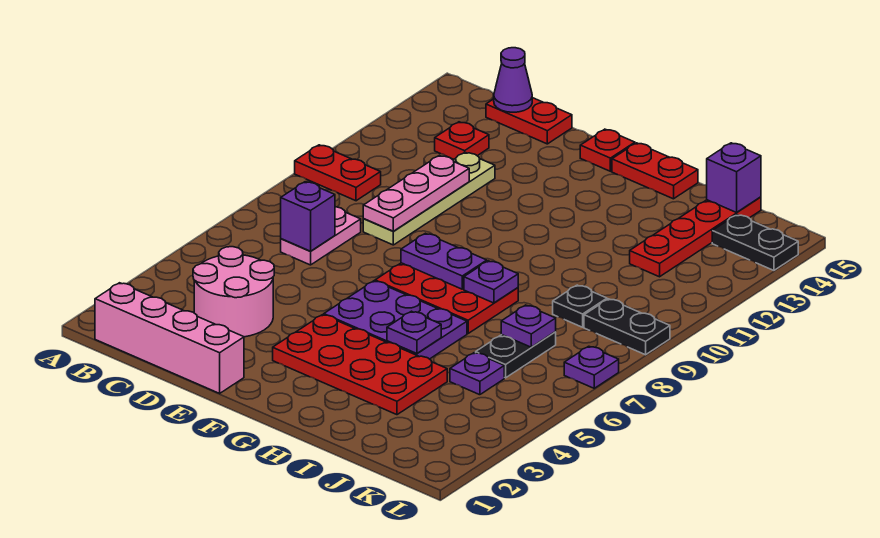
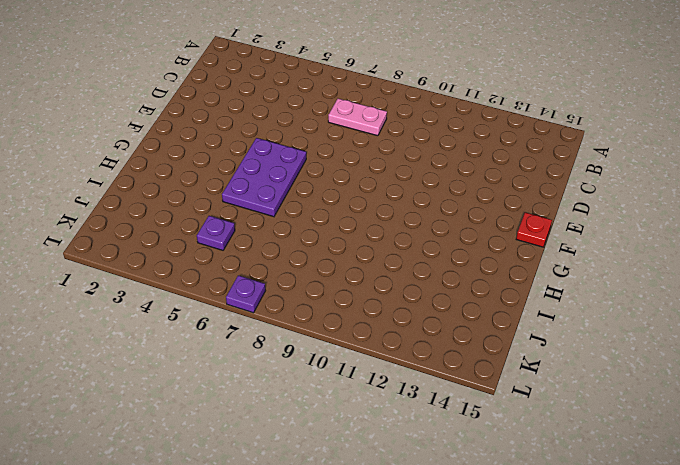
none -> red plate A10:B10 level 1
none -> pink brick B1:E1 level 1
none -> pink round brick C3:D4 level 1

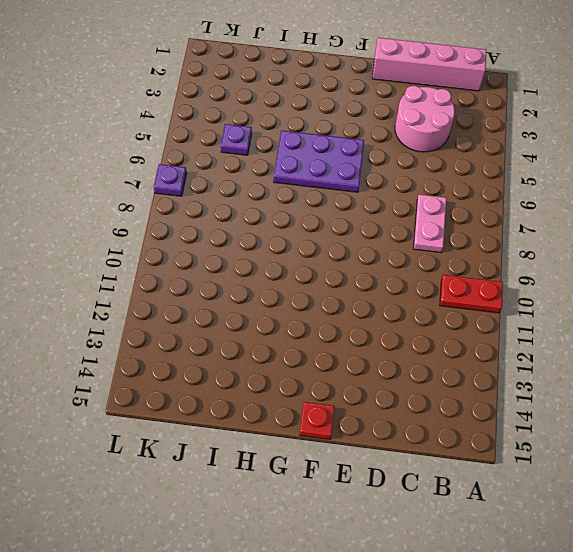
none -> red plate C13 level 1
none -> red plate C15:D15 level 1
none -> tan plate D9:D12 level 1

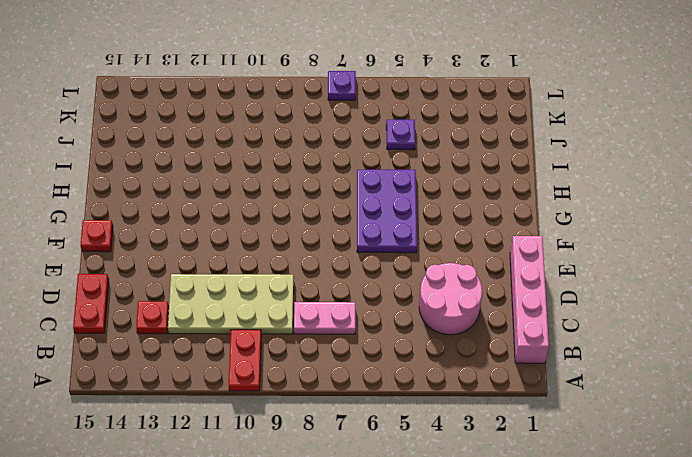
tan plate C9:D12 level 1 -> tan plate D9:D12 level 1
none -> red plate F3:I4 level 1
none -> red plate F7:H8 level 1
none -> red plate G15:H15 level 1

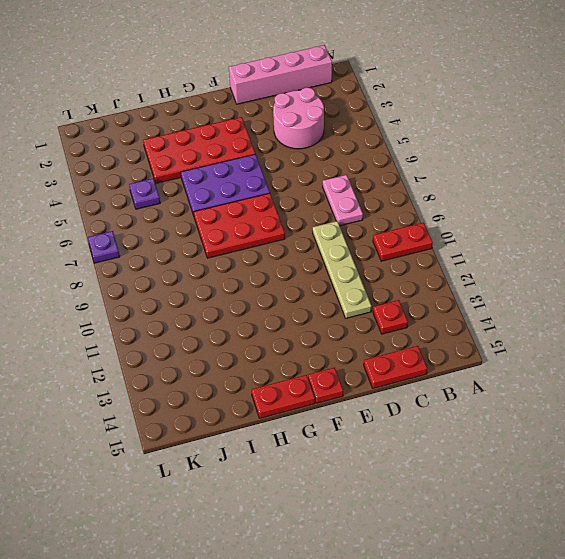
none -> black plate J6:J7 level 1
none -> black plate J9 level 1
none -> red plate J12:J15 level 1

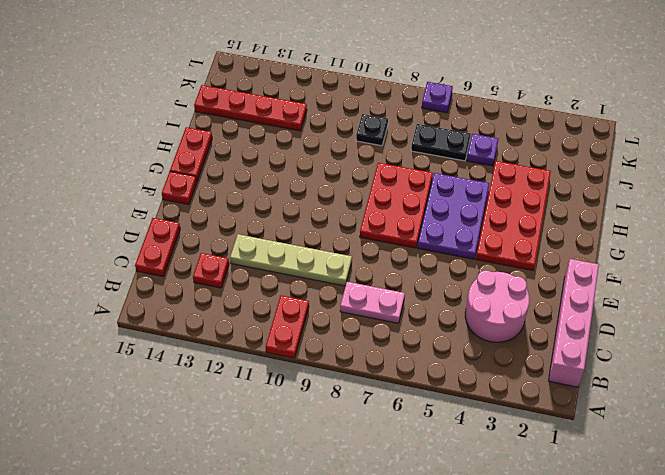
none -> black plate K9:L9 level 1
none -> black plate K14:L14 level 1
none -> purple brick C7 level 2

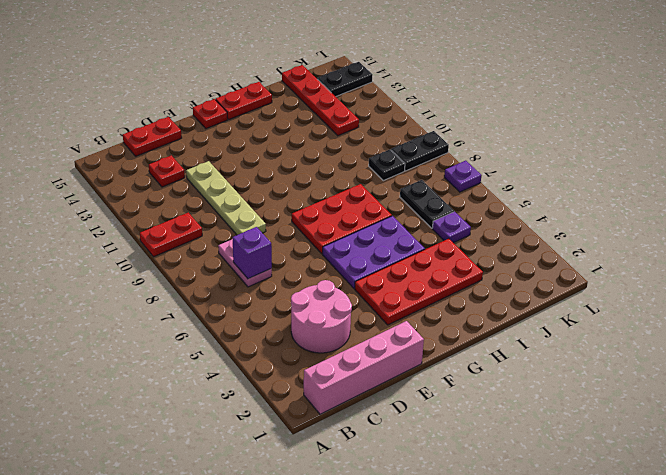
none -> purple cone C15 level 2
none -> pink plate D9:D11 level 2
none -> purple plate F8:G8 level 2

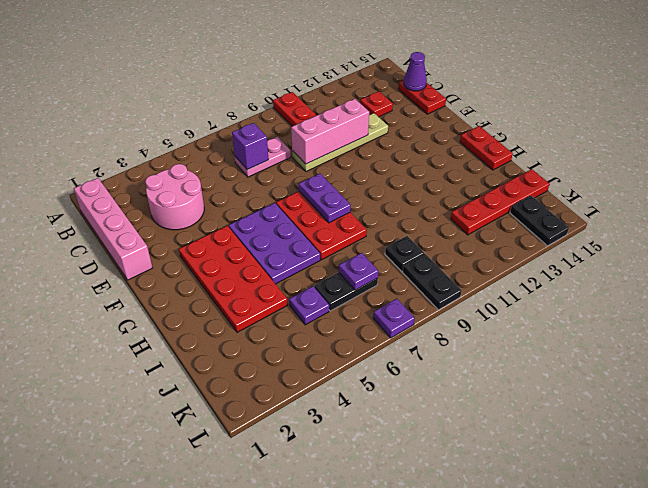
pink brick D9:D11 level 2 -> pink plate D9:D11 level 2
none -> red plate F15 level 1
none -> purple plate H5 level 2
none -> purple plate H8 level 2

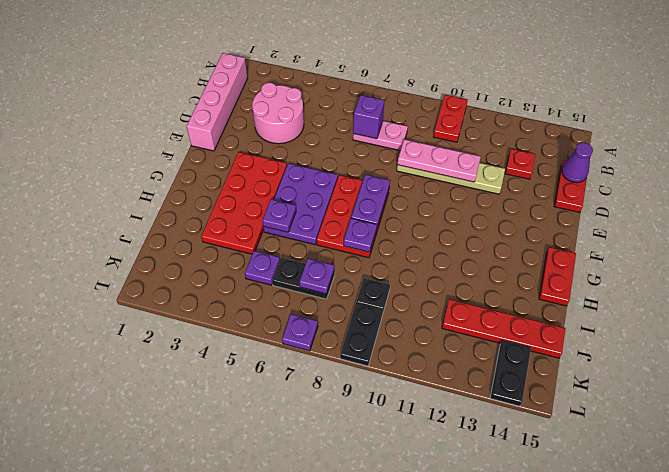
none -> red plate F15 level 1
none -> purple brick J15 level 2

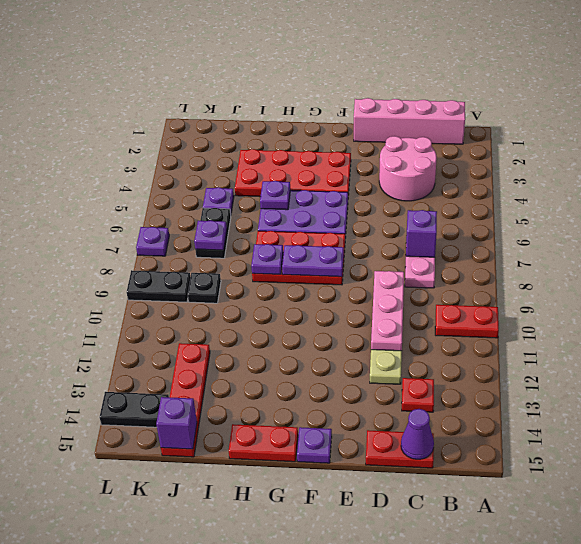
purple plate F15 level 1 -> red plate F15 level 1

